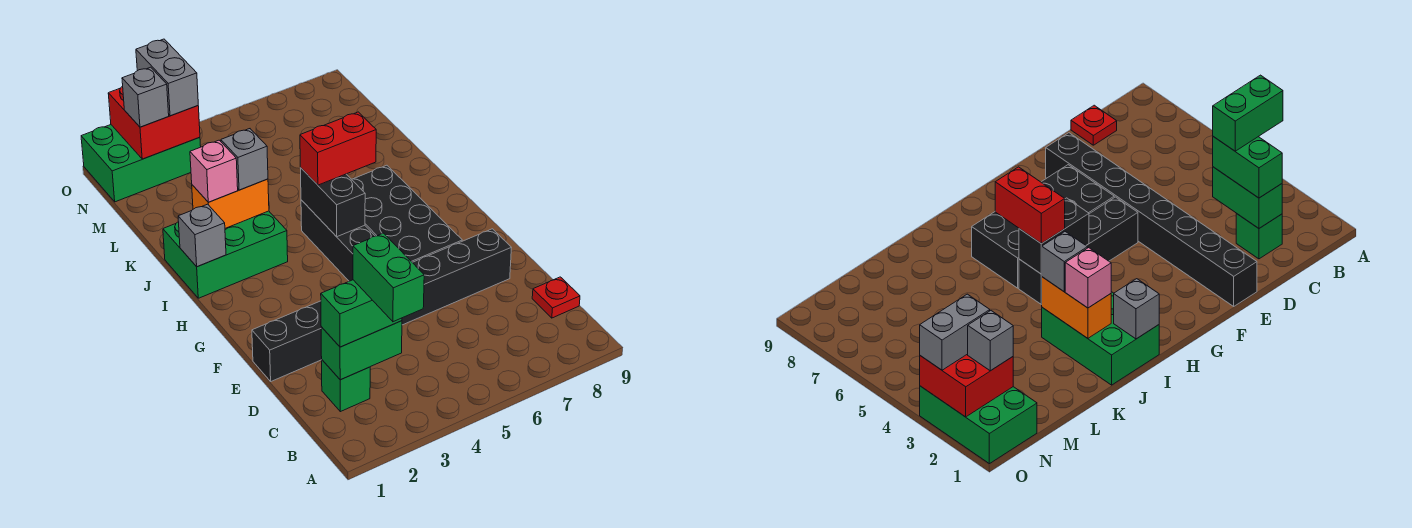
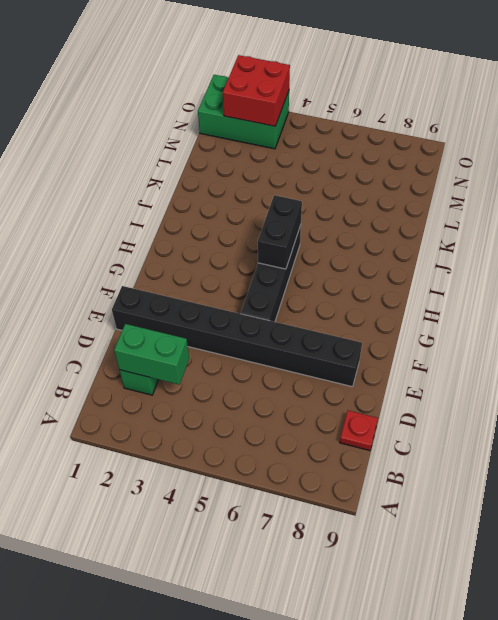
none -> black brick F6:I7 level 1
none -> green brick I1:J3 level 1
none -> grey brick I1 level 2

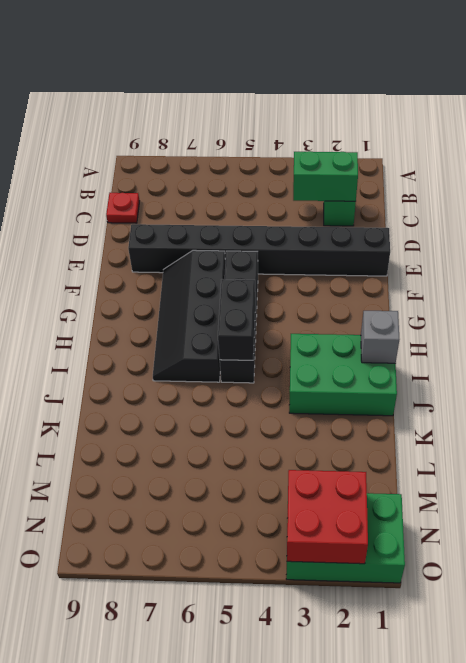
black slope F6:I7 level 1 top 6 -> black brick F6:I7 level 1
none -> orange brick J2:J3 level 2
none -> green brick C2:C3 level 3
none -> red brick I5:I6 level 3

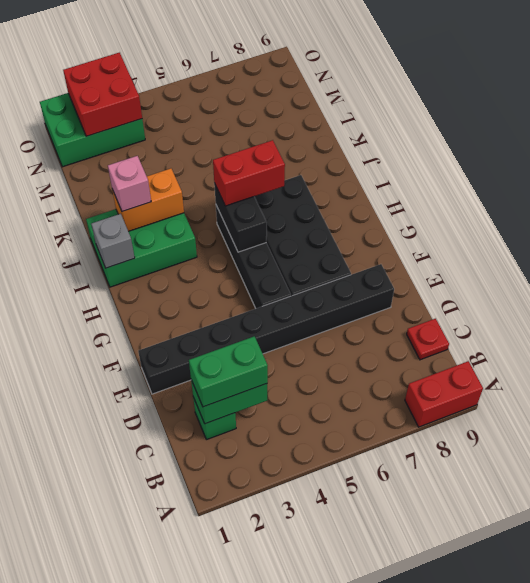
red brick A8:A9 level 1 -> none
none -> grey brick J3 level 3
none -> grey brick N2 level 3
none -> grey brick N3:O3 level 3

